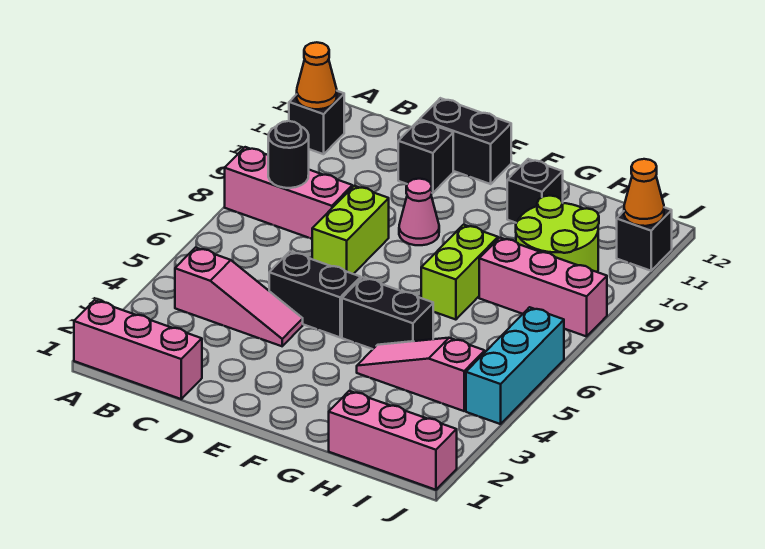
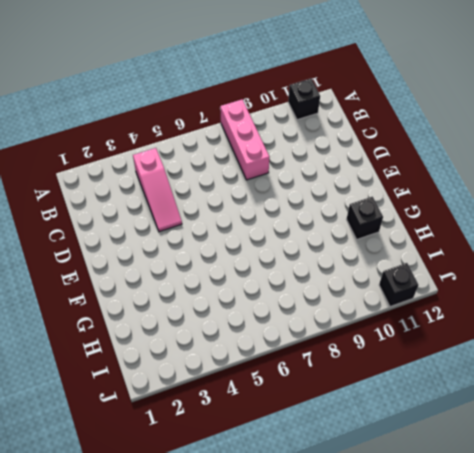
none -> pink brick A1:C1 level 1
none -> black brick D5:E5 level 1
none -> lime brick D7:D8 level 1

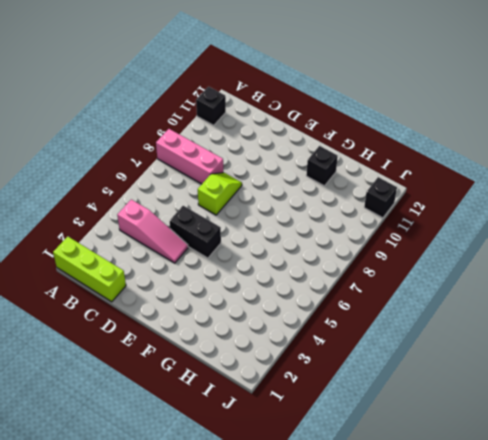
lime brick A1:C1 level 1 -> pink brick A1:C1 level 1
lime slope D7:D8 level 1 top 7 -> lime brick D7:D8 level 1
none -> black brick D11 level 1
none -> black brick D12:E12 level 1
none -> pink cone E9 level 1

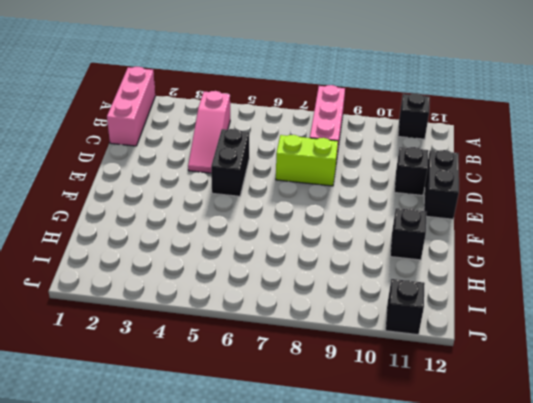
none -> pink cone E9 level 1
none -> black brick F5:G5 level 1
none -> pink slope G4:I4 level 1 top I

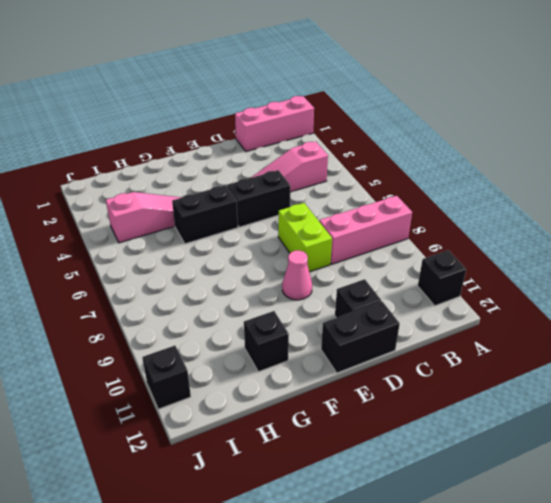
none -> lime brick G7:G8 level 1
none -> pink brick H1:J1 level 1
none -> pink brick H8:J8 level 1

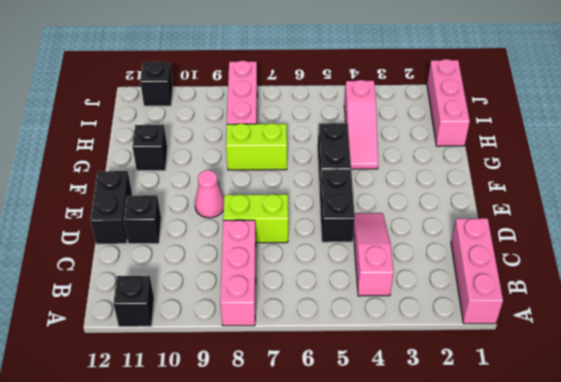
none -> lime round brick H9:I10 level 1
none -> cyan brick J4:J6 level 1
none -> orange cone A11 level 2

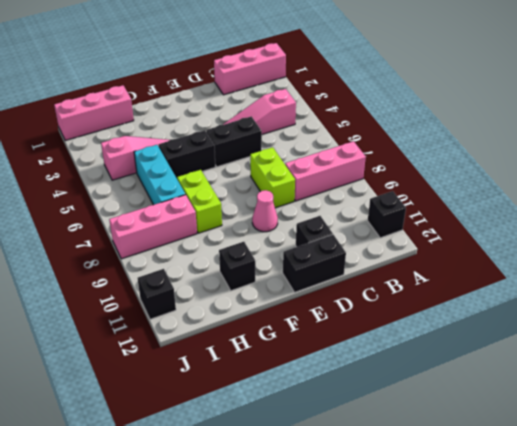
cyan brick H5:H7 level 1 -> cyan brick J4:J6 level 1
none -> lime round brick H9:I10 level 1
none -> orange cone A11 level 2
none -> black round brick B8 level 2

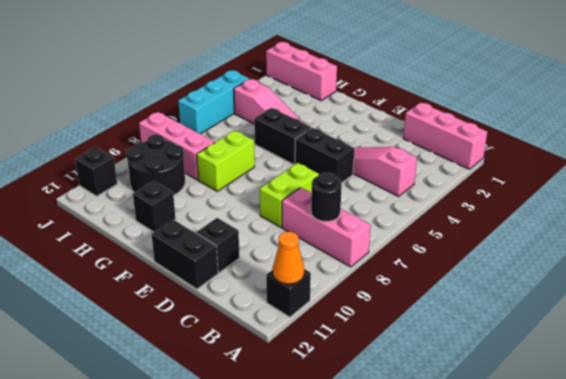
black round brick H9:I10 level 1 -> lime round brick H9:I10 level 1
none -> pink cone E9 level 1
none -> orange cone J11 level 2

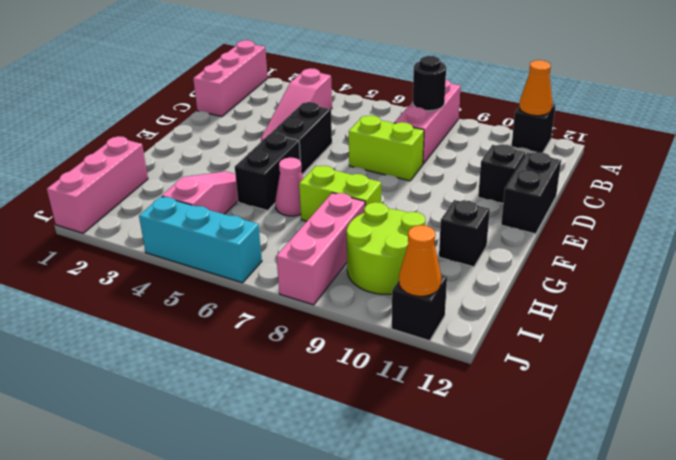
pink cone G6 level 1 -> pink cone E9 level 1

